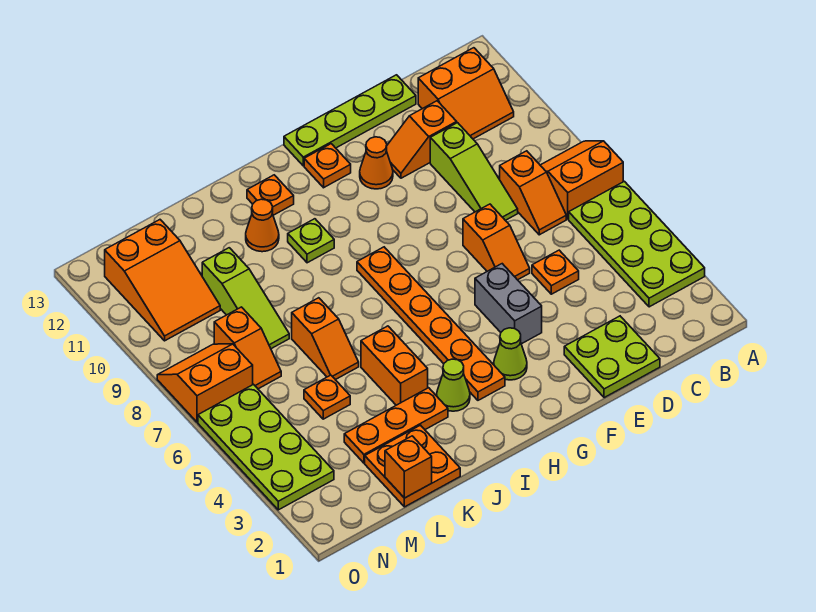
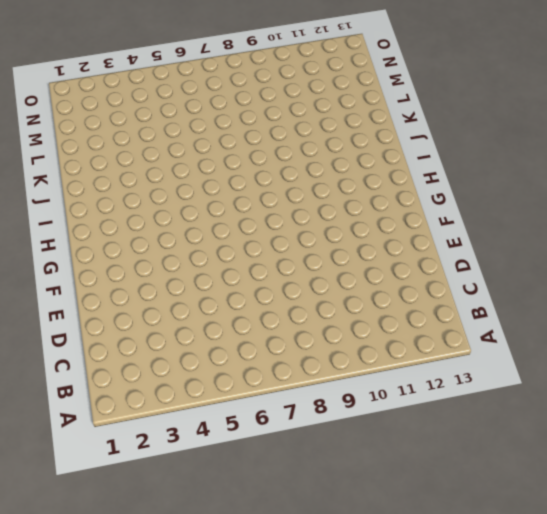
none -> lime plate A3:B6 level 1
none -> orange slope A7:B8 level 1 top 7
none -> orange slope B11:C12 level 1 top 12
none -> orange slope C7:C8 level 1 top 8

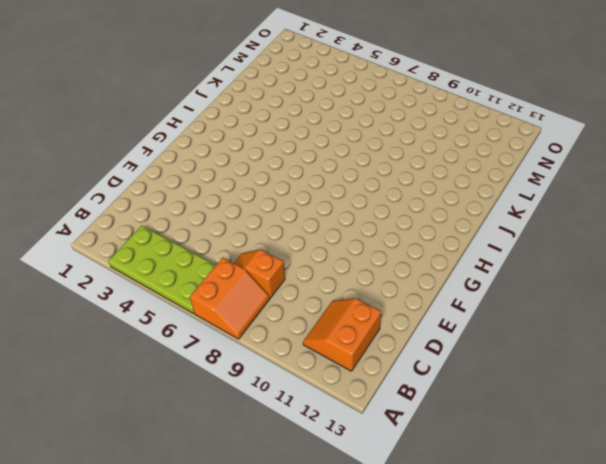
none -> lime plate D1:E2 level 1
none -> orange plate D5 level 1
none -> lime slope D8:D10 level 1 top 10
none -> orange slope D11:E11 level 1 top D

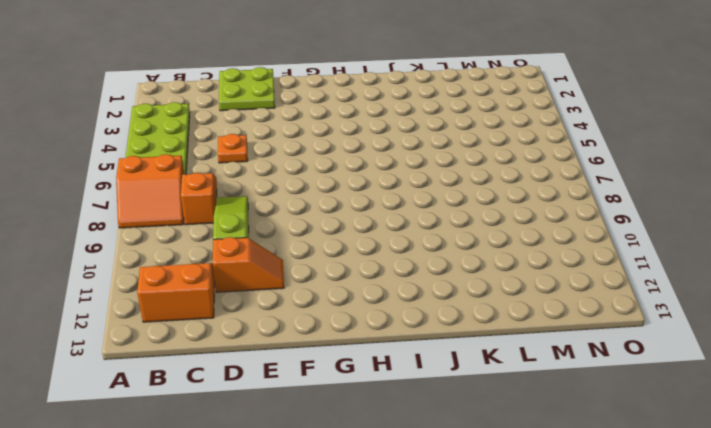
none -> lime plate D13:G13 level 1
none -> orange slope E6:E7 level 1 top 7
none -> grey brick F4:F5 level 1
none -> orange cone F11 level 1

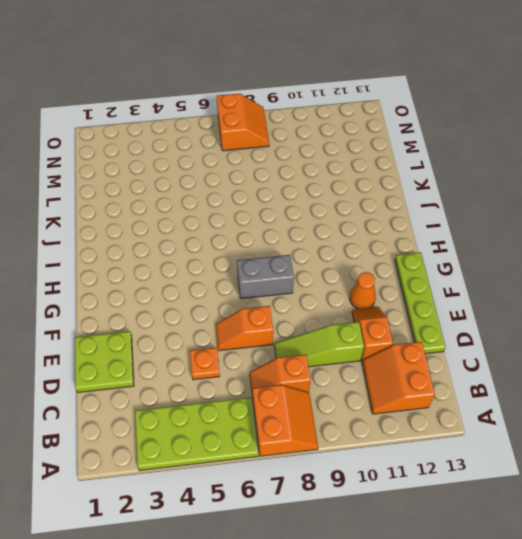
grey brick G7:G8 level 1 -> grey brick F4:F5 level 1
none -> lime cone G3 level 1
none -> orange plate G12 level 1
none -> orange plate H3:H8 level 1
none -> lime cone I3 level 1

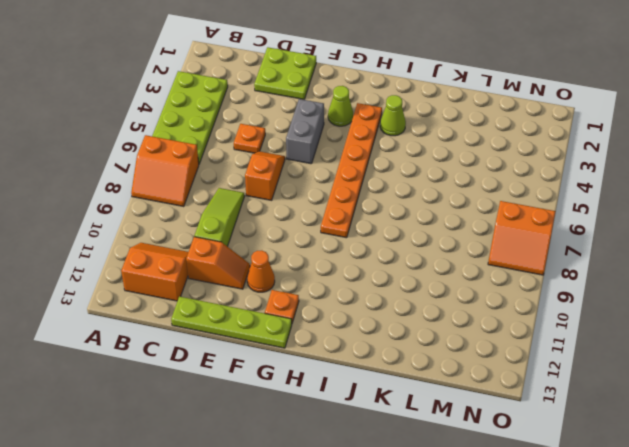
none -> orange slope C7:C8 level 1 top 8
none -> lime plate I10 level 1
none -> orange plate I12 level 1
none -> orange plate J3:L3 level 1

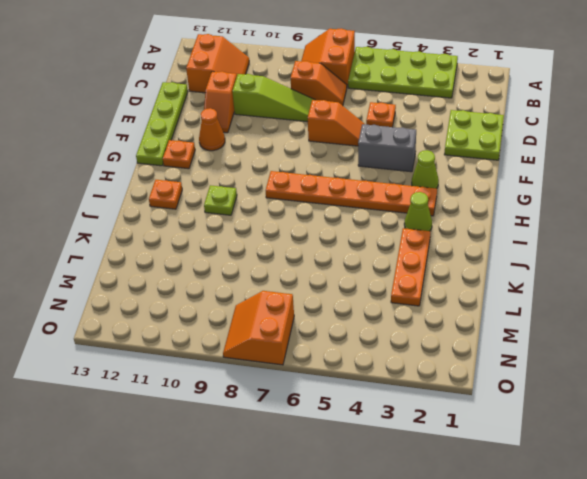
none -> orange brick J4:J5 level 1
none -> orange cone J11 level 1
none -> orange plate K1:L2 level 1
none -> orange slope K6:K7 level 1 top 7

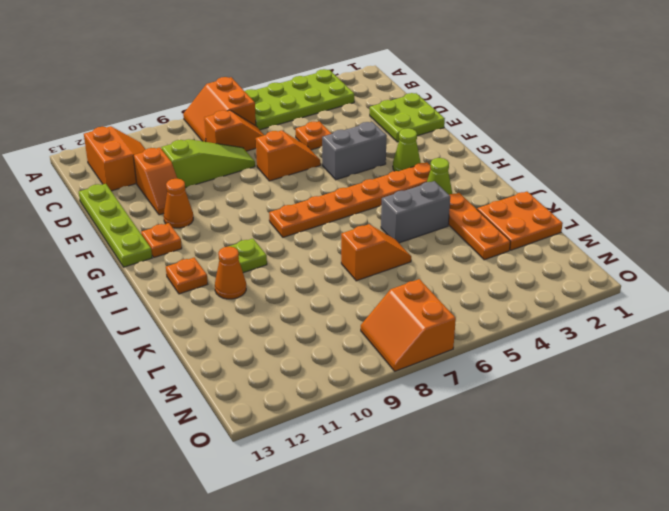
grey brick J4:J5 level 1 -> orange brick J4:J5 level 1
none -> orange plate L5 level 1
none -> lime slope L8:L10 level 1 top 10
none -> orange slope M7:M8 level 1 top 8
none -> orange slope M10:N12 level 1 top 12

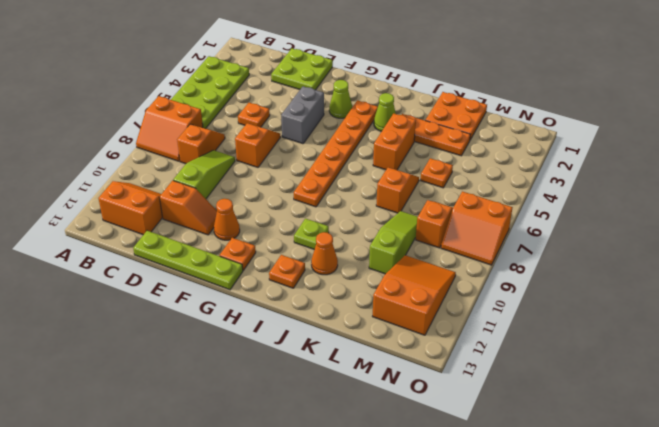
none -> lime plate N3:O6 level 1
none -> orange brick L1 level 2

